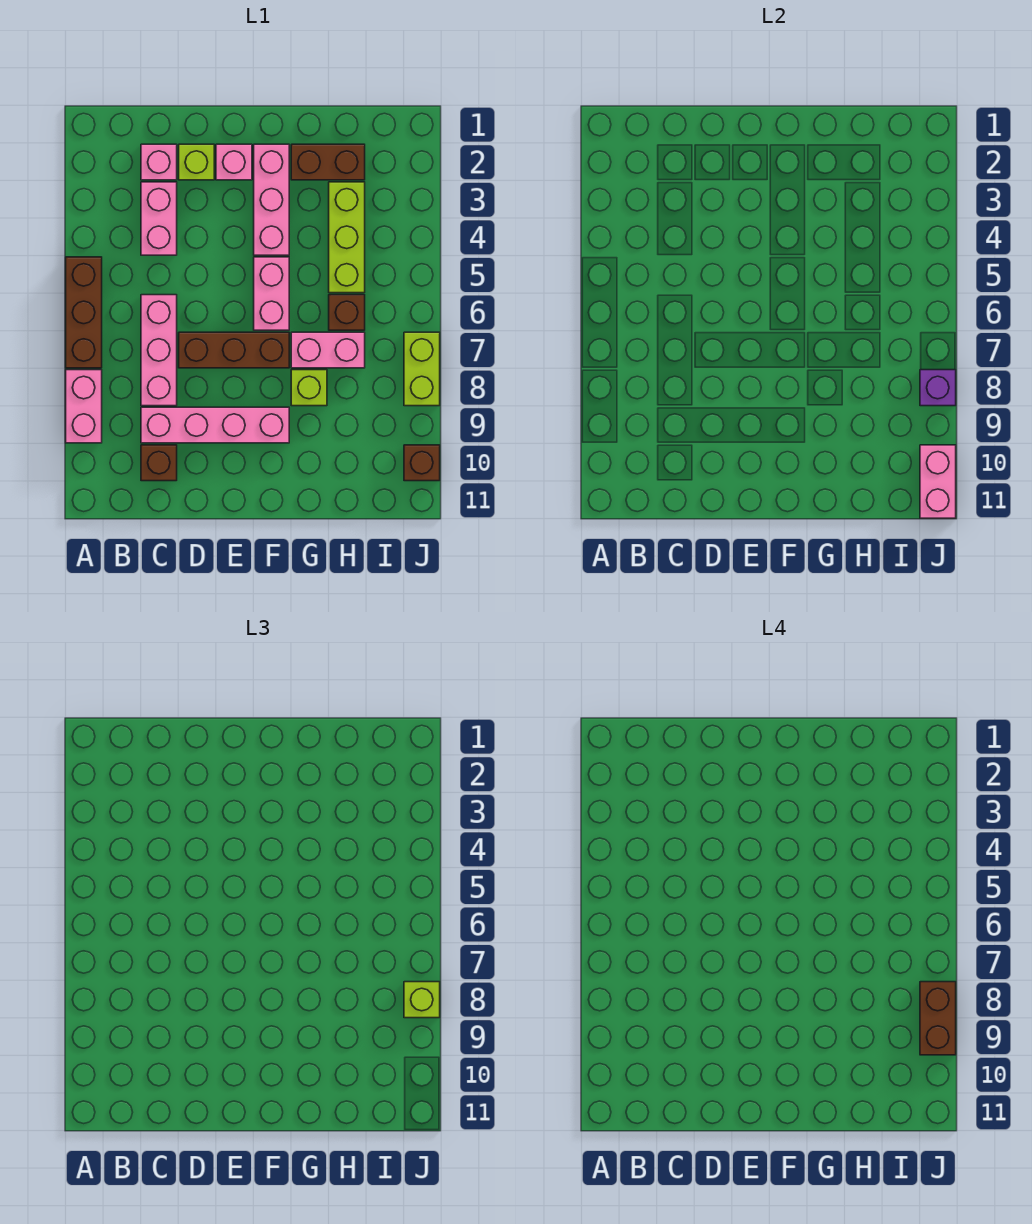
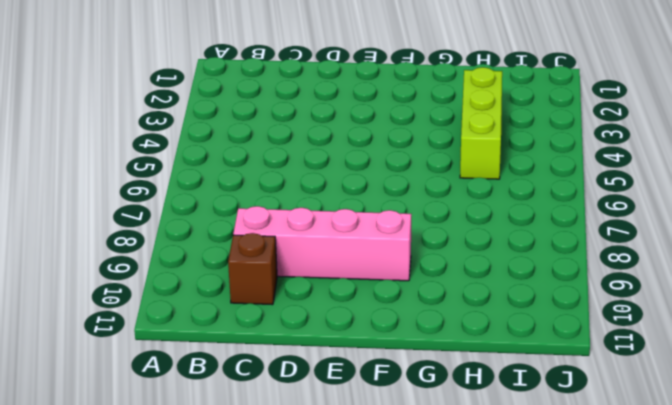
none -> brown brick A5:A7 level 1
none -> pink brick A8:A9 level 1
none -> pink brick C2 level 1

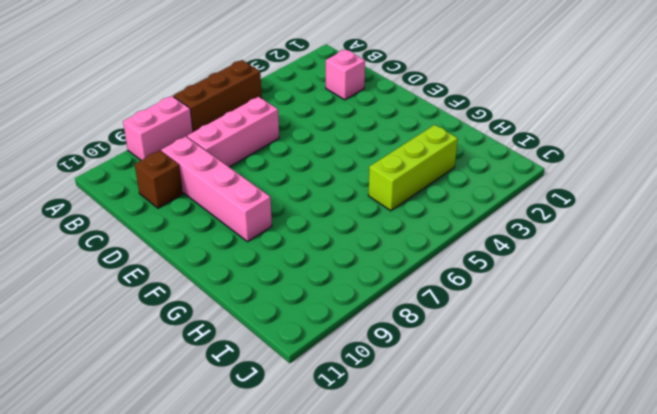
none -> pink brick C3:C4 level 1
none -> lime brick D2 level 1
none -> brown brick D7:F7 level 1

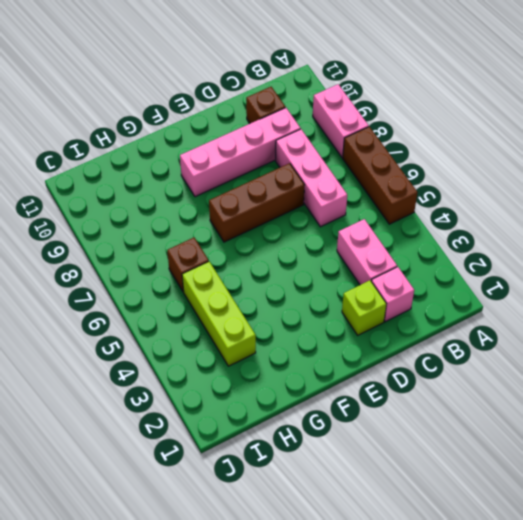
none -> pink brick E2 level 1
none -> pink brick F2:F4 level 1
none -> pink brick F5:F6 level 1

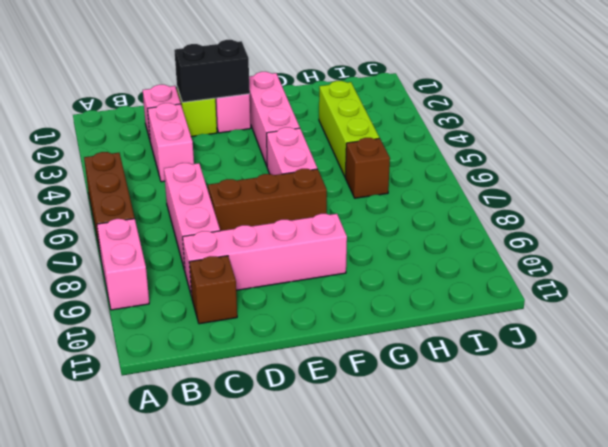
black brick D2:E2 level 2 -> none
none -> brown brick G2:H2 level 1
none -> pink brick G7:H7 level 1
none -> lime brick G8 level 1

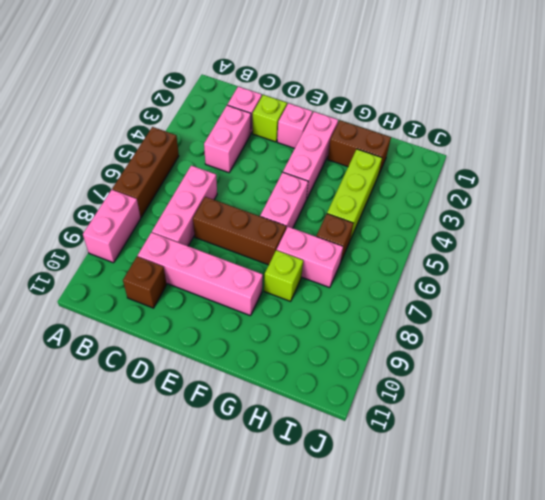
none -> lime brick J7:J8 level 1
none -> brown brick J10 level 1
none -> purple brick J8 level 2

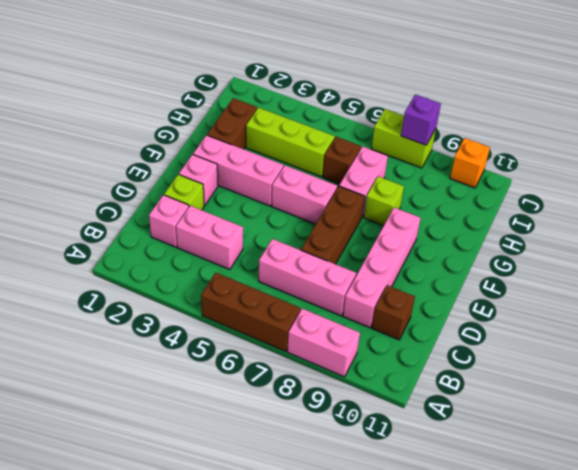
orange brick J10 level 1 -> brown brick J10 level 1
none -> pink brick J10:J11 level 2
none -> lime brick J8 level 3
none -> brown brick J8:J9 level 4

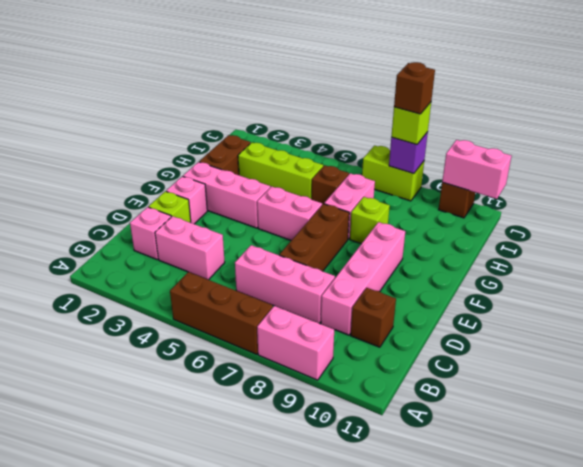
brown brick J8 level 4 -> brown brick J8:J9 level 4

